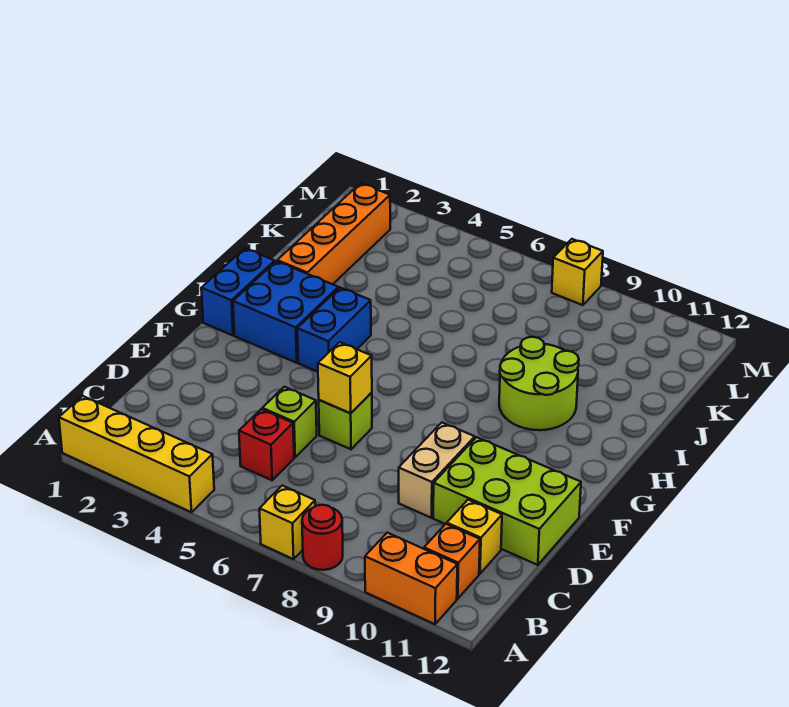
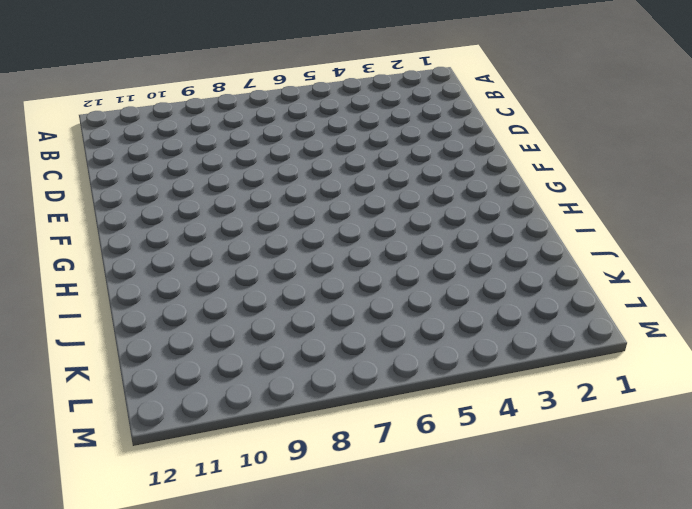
none -> yellow brick A1:A4 level 1
none -> yellow brick A7 level 1
none -> red round brick A8 level 1

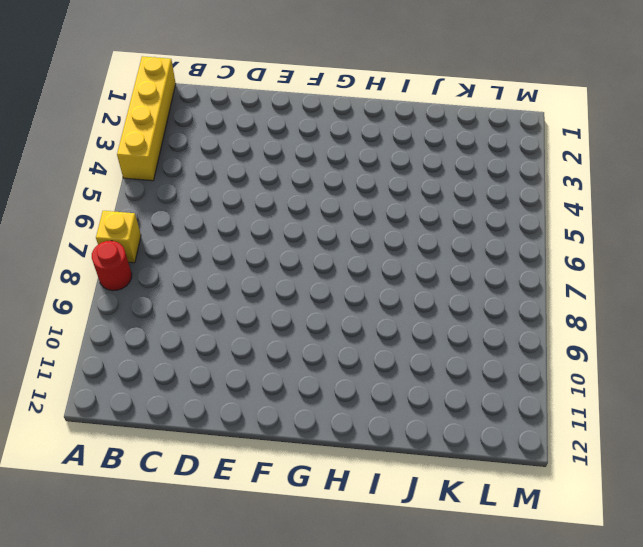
none -> orange brick A10:A11 level 1
none -> orange brick B11 level 1
none -> red brick C5 level 1

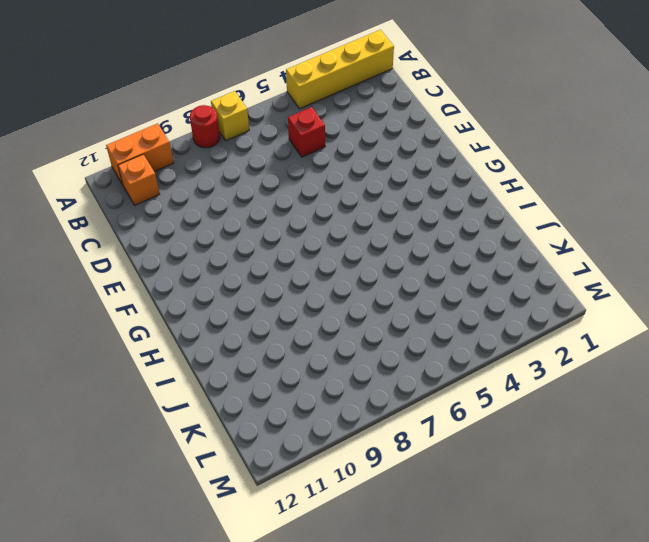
none -> yellow brick C11 level 1
none -> lime brick D5 level 1
none -> tan brick D9:E9 level 1

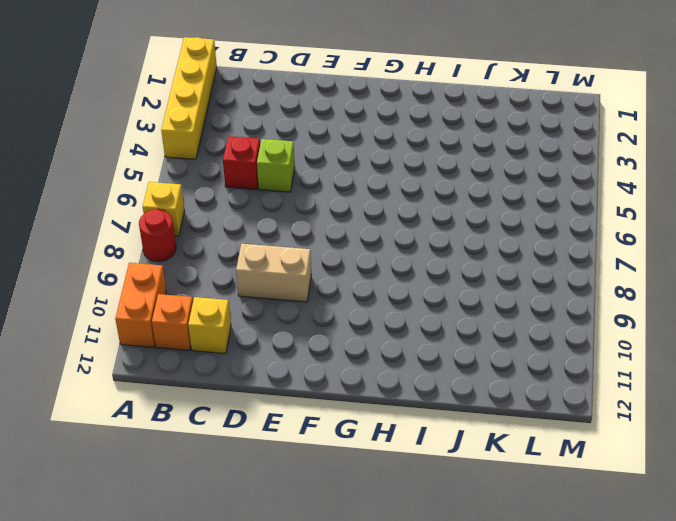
none -> lime brick D10:E12 level 1
none -> lime brick E6 level 1
none -> blue brick G1:H1 level 1

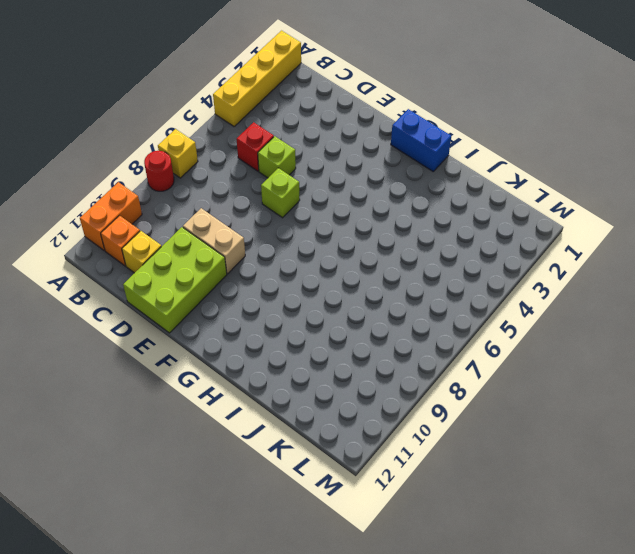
none -> blue brick G2:H3 level 1
none -> blue brick G4:H4 level 1
none -> lime round brick H9:I10 level 1

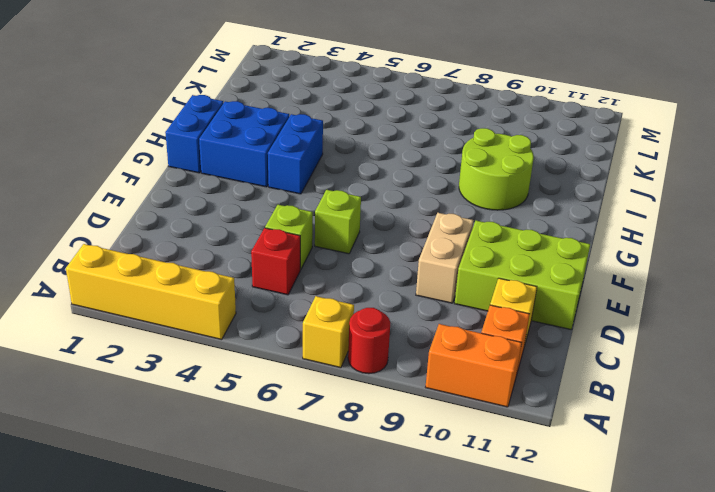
none -> orange brick I2:L2 level 1
none -> yellow brick M8 level 1
none -> yellow brick E6 level 2

